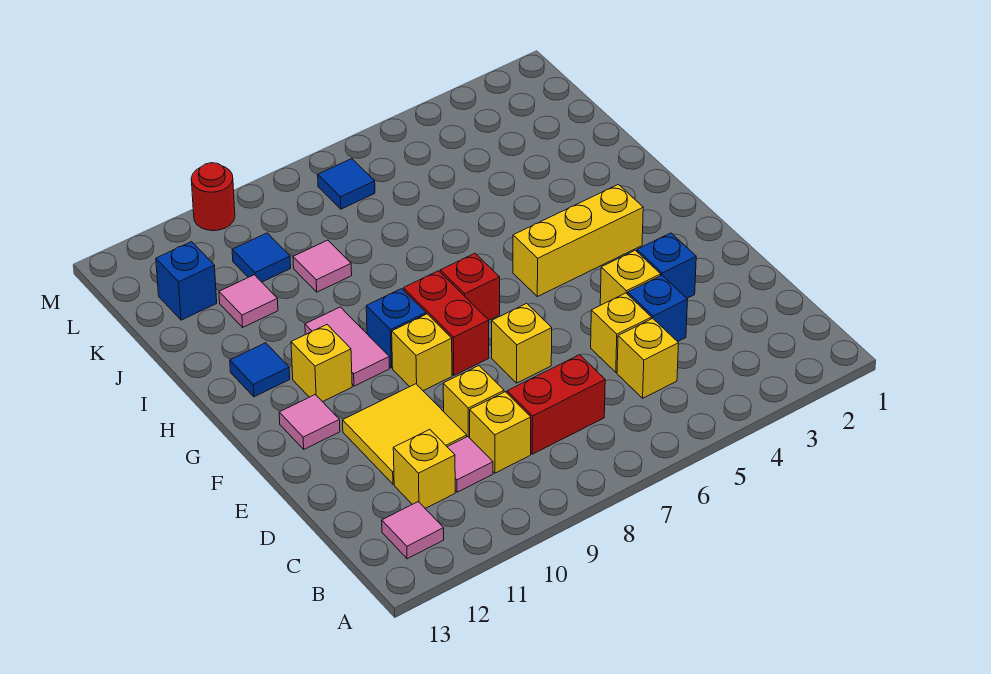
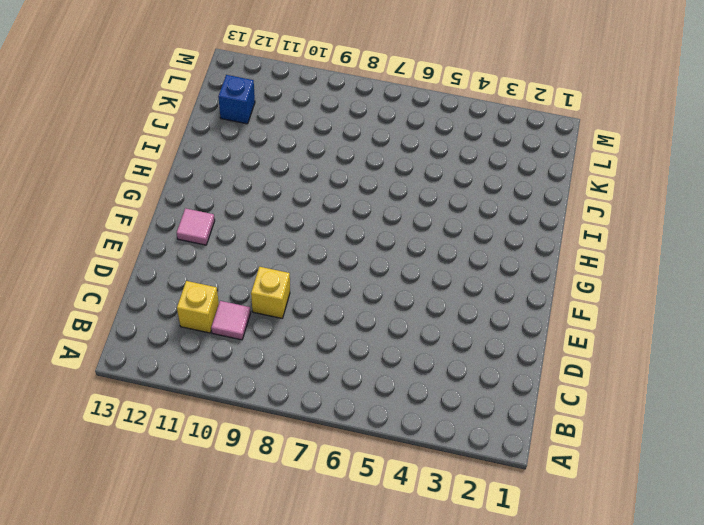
none -> pink tile B12 level 1
none -> yellow brick C5 level 1
none -> red brick C7:C8 level 1

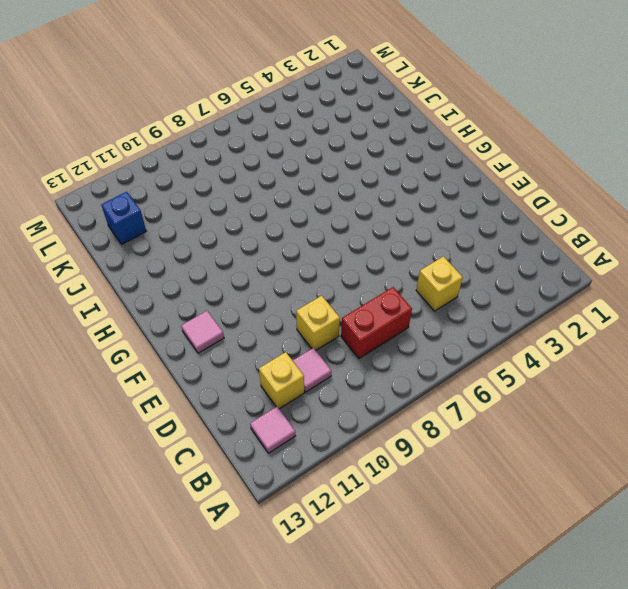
none -> yellow brick C9 level 1
none -> blue brick D4 level 1
none -> yellow brick D5 level 1

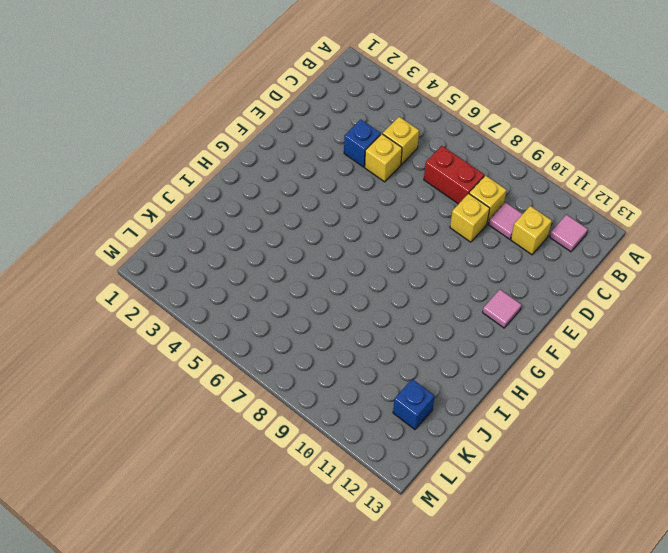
none -> yellow tile D10:E11 level 1
none -> blue brick E3 level 1
none -> yellow brick E4 level 1

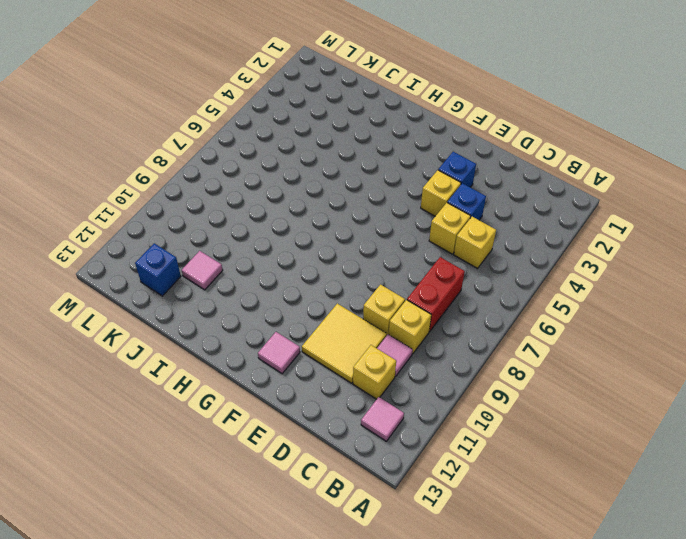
none -> yellow brick E7 level 1
none -> red brick F8:G8 level 1
none -> yellow brick F9 level 1

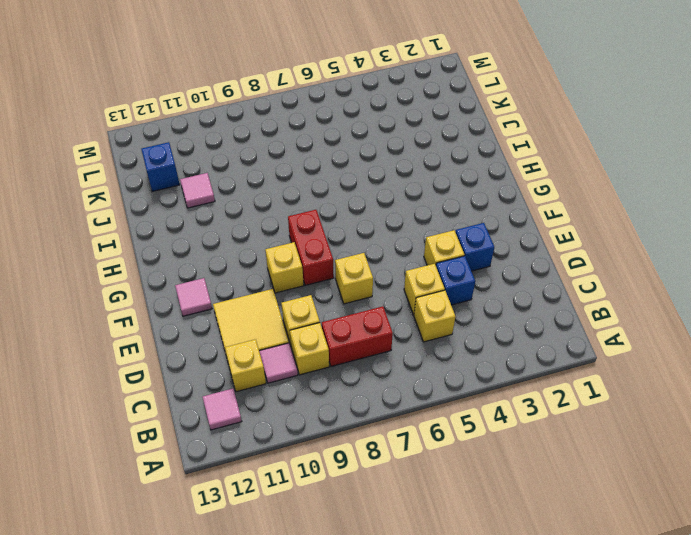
none -> yellow brick G3:G5 level 1
none -> red brick G7 level 1
none -> blue brick G9 level 1

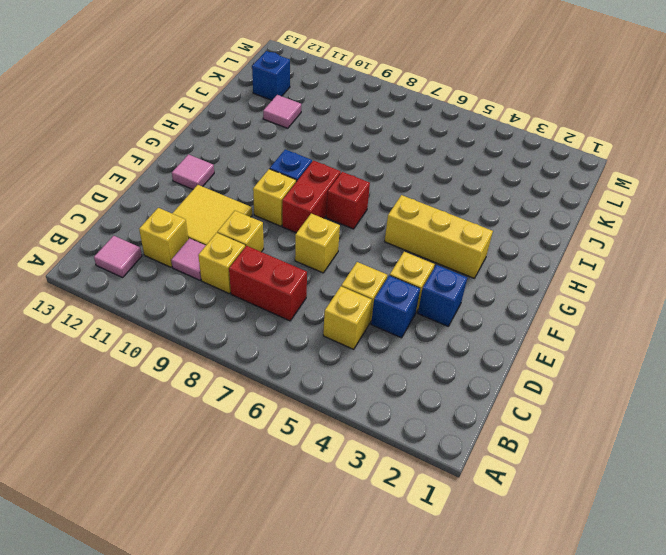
none -> pink tile G10:H10 level 1
none -> yellow brick G11 level 1
none -> blue tile H12 level 1

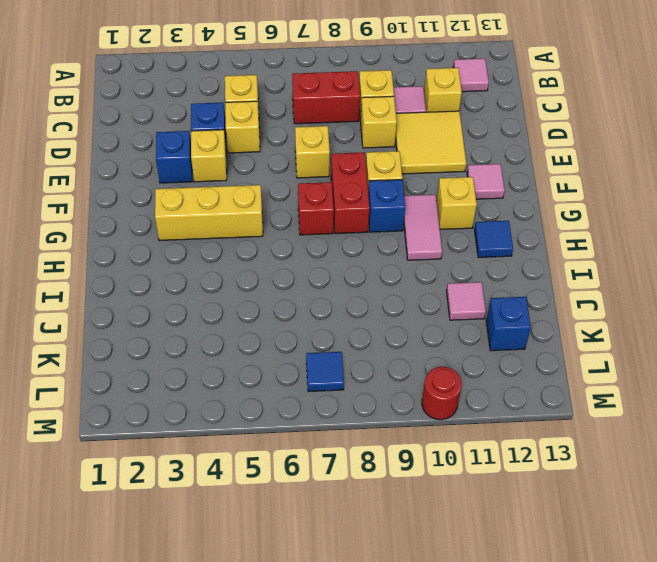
none -> pink tile J9 level 1
none -> blue tile K10 level 1

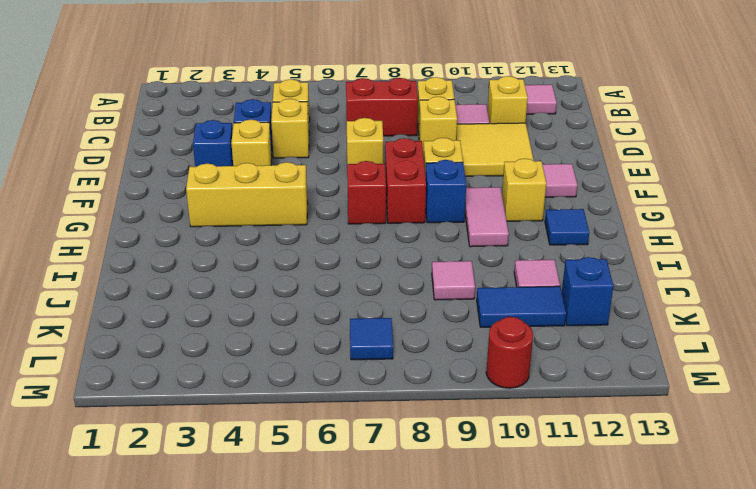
blue tile K10:K11 level 1 -> blue tile K10 level 1

